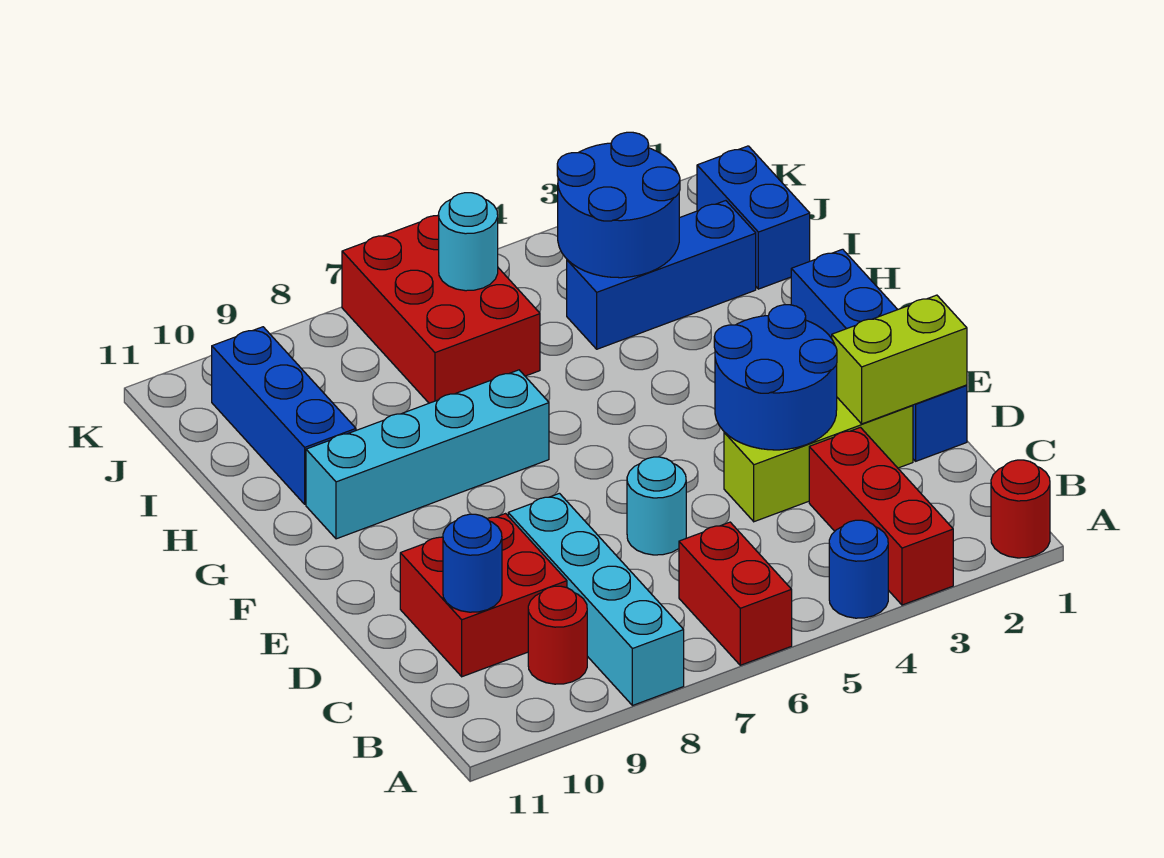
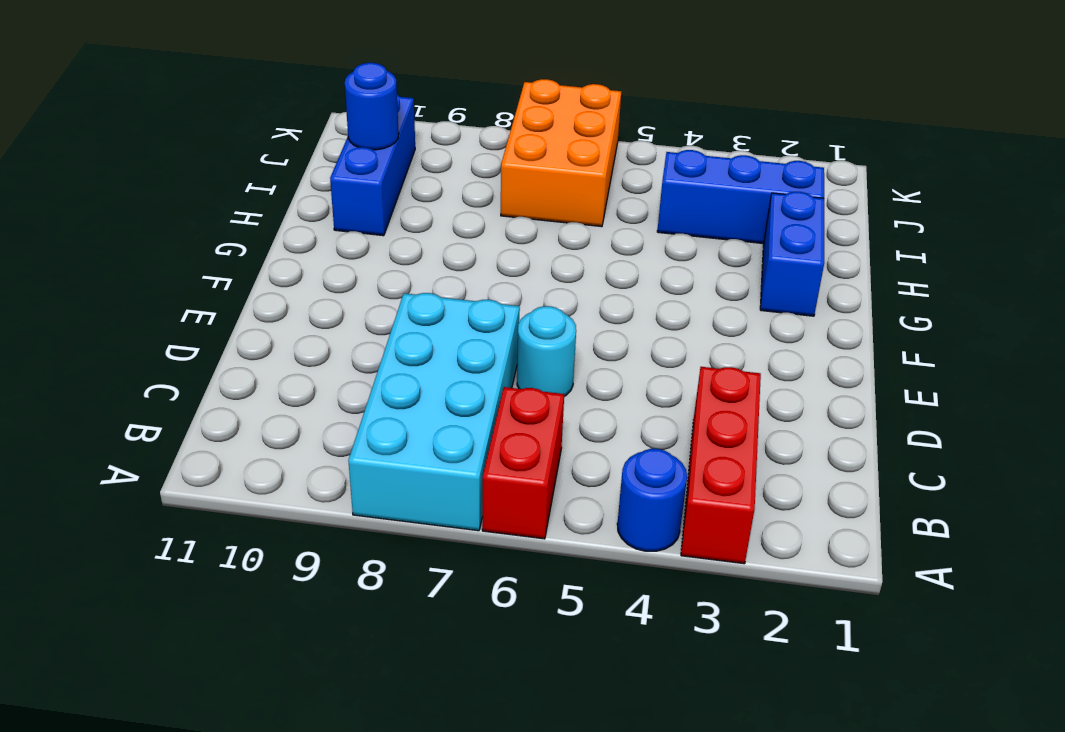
cyan brick A7:D8 level 1 -> cyan brick A8:D8 level 1
blue brick G2:H2 level 1 -> blue brick I1:J1 level 1
orange brick I6:K7 level 1 -> red brick I6:K7 level 1
blue round brick I10 level 2 -> blue round brick C10 level 2
none -> red round brick A1 level 1
none -> red round brick B9 level 1
none -> red brick C9:D10 level 1

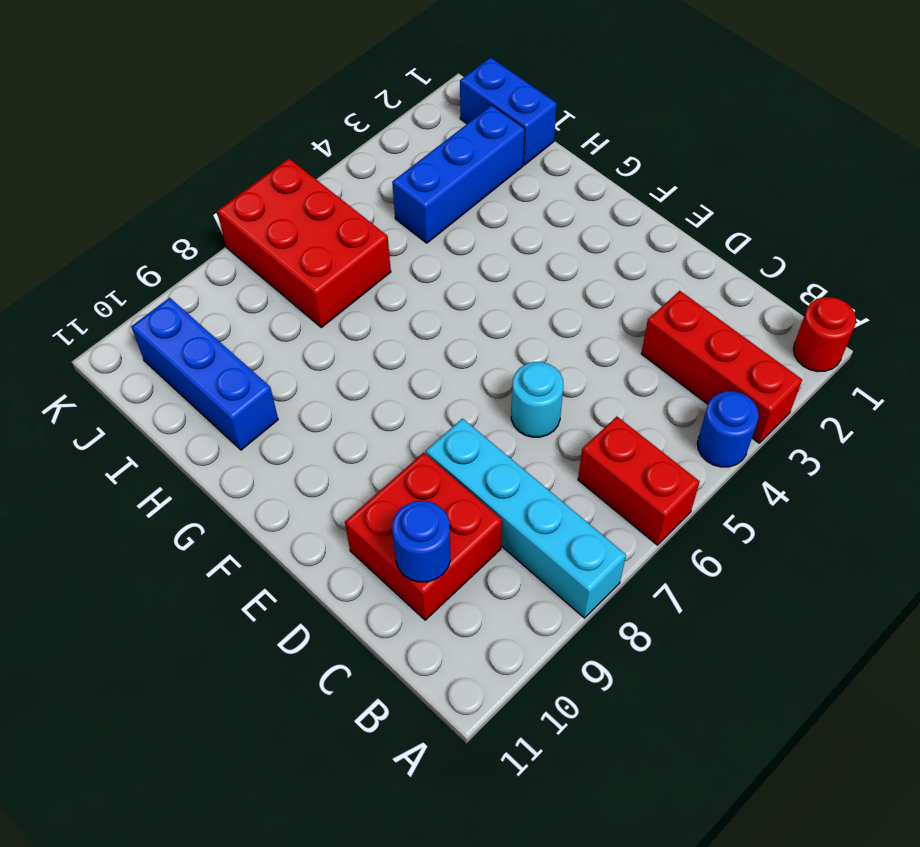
none -> red round brick B9 level 1
none -> blue brick D1:G1 level 1
none -> lime brick D2:D4 level 1

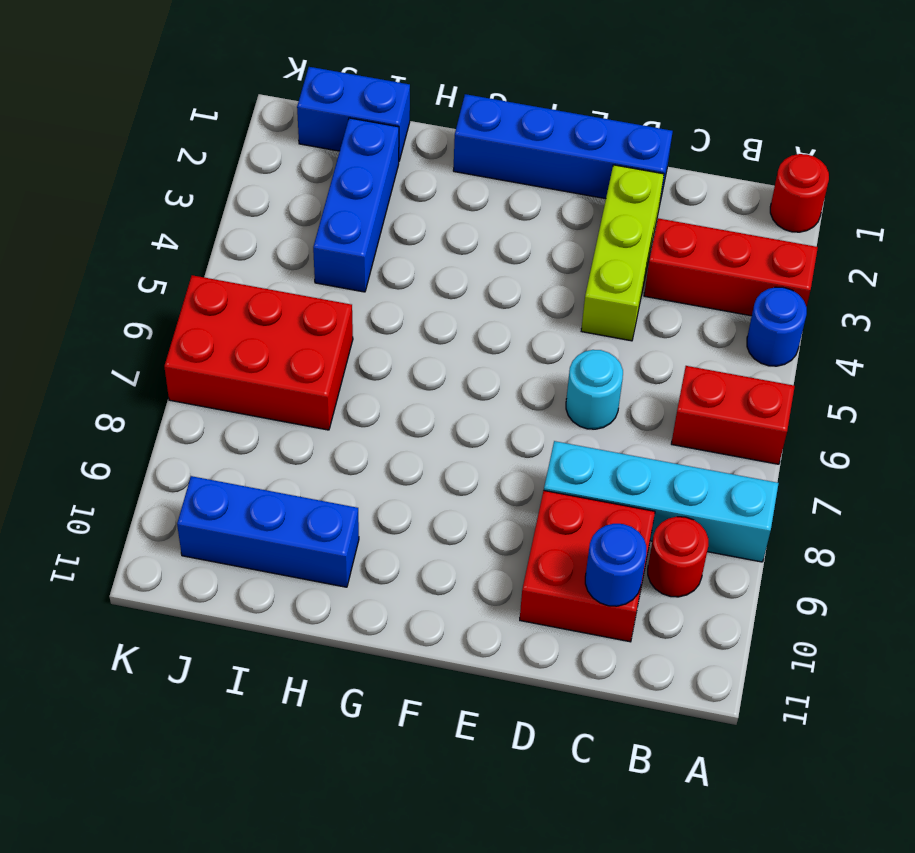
none -> cyan brick G7:G10 level 1
none -> lime brick D1:D2 level 2
none -> blue round brick D3:E4 level 2

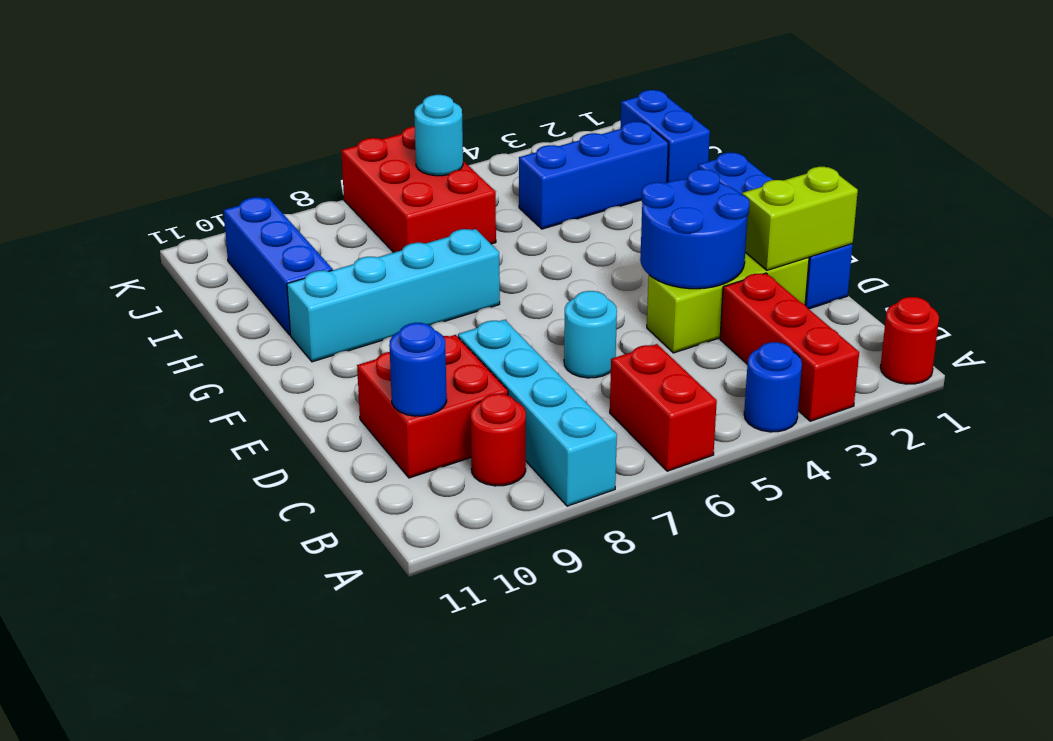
none -> blue round brick I3:J4 level 2

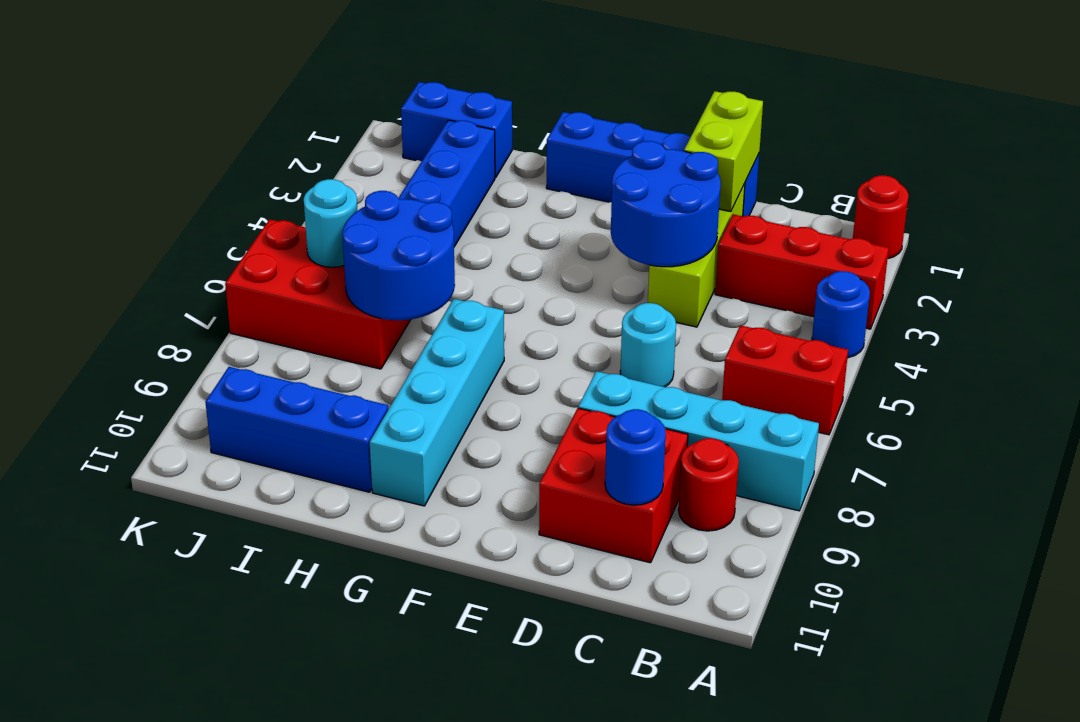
blue round brick H6:I7 level 2 -> blue round brick I3:J4 level 2

